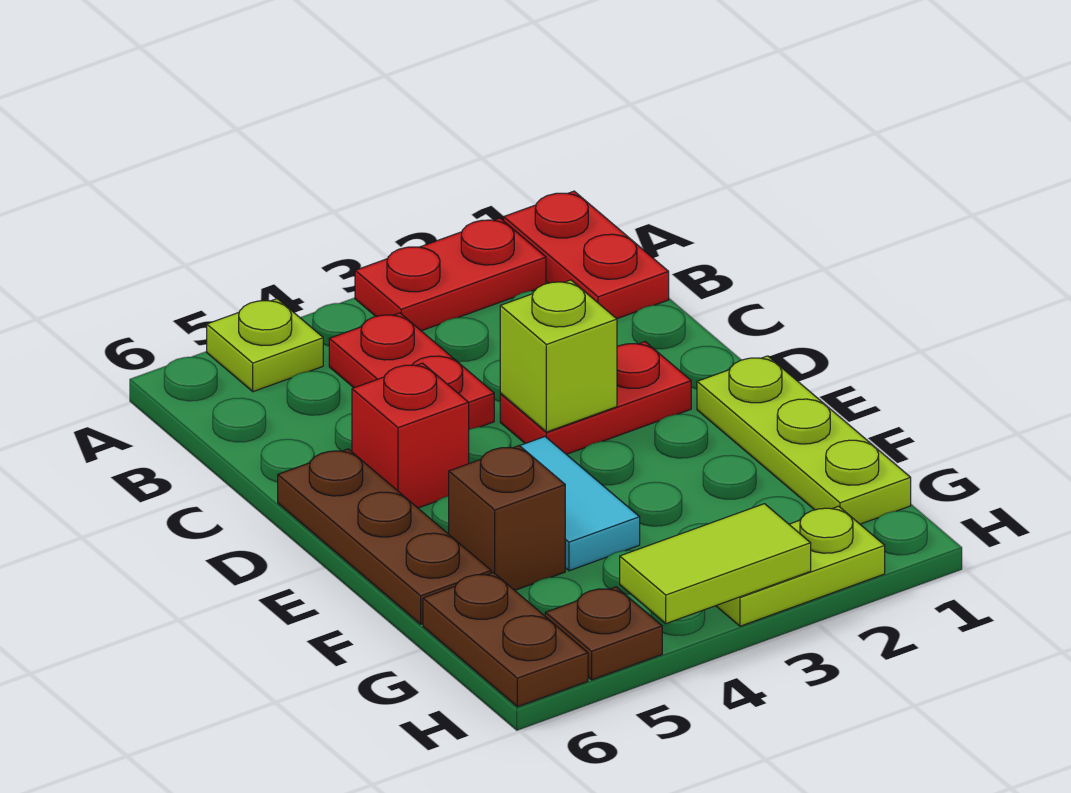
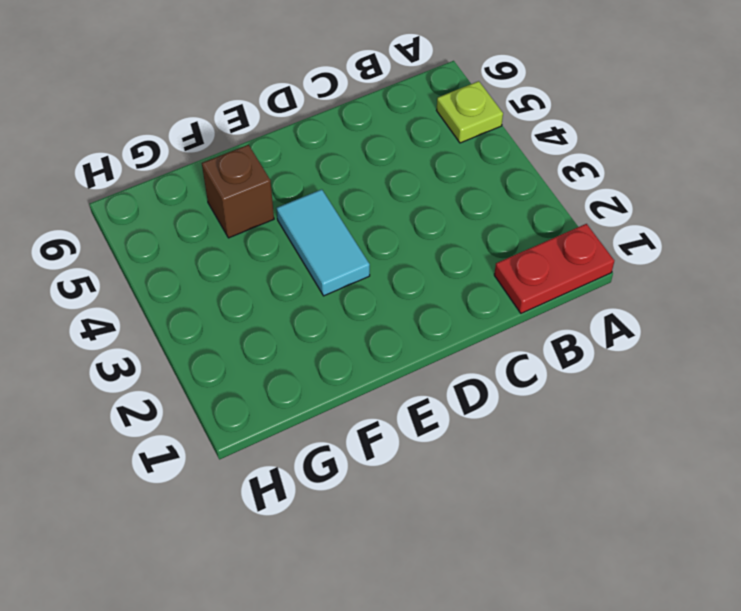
cyan tile E3:E4 level 1 -> cyan tile E4:F4 level 1
none -> red plate A2:A3 level 1
none -> red plate B4:C4 level 1
none -> red plate D2:D3 level 1

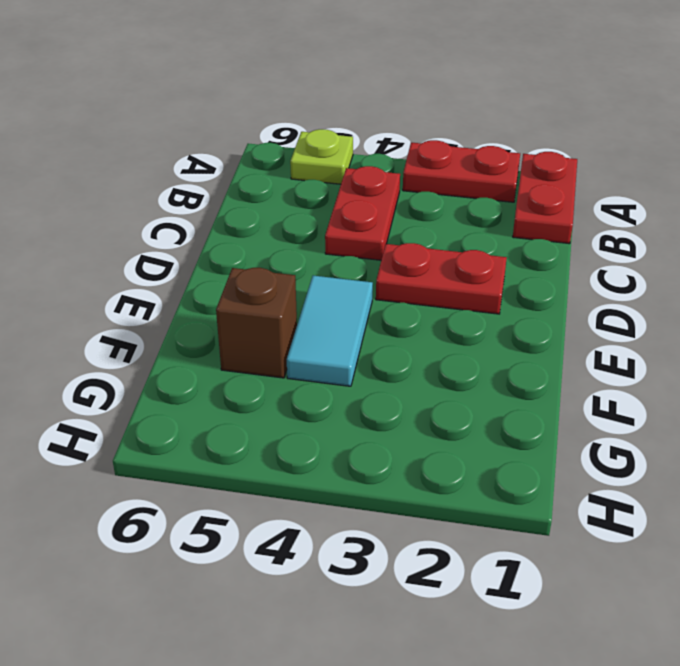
none -> red brick D5 level 1
none -> brown plate D6:F6 level 1
none -> lime plate E1:G1 level 1

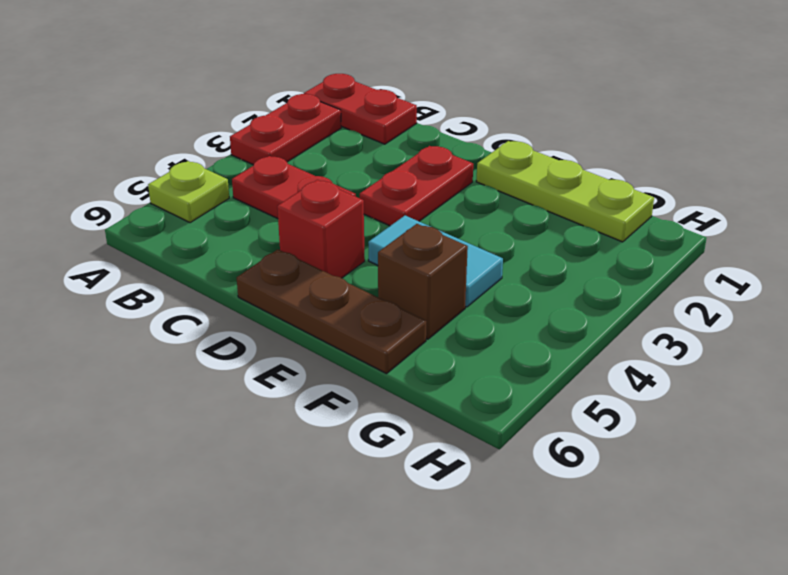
none -> brown plate G6:H6 level 1
none -> lime plate H2:H3 level 1
none -> brown plate H5 level 1

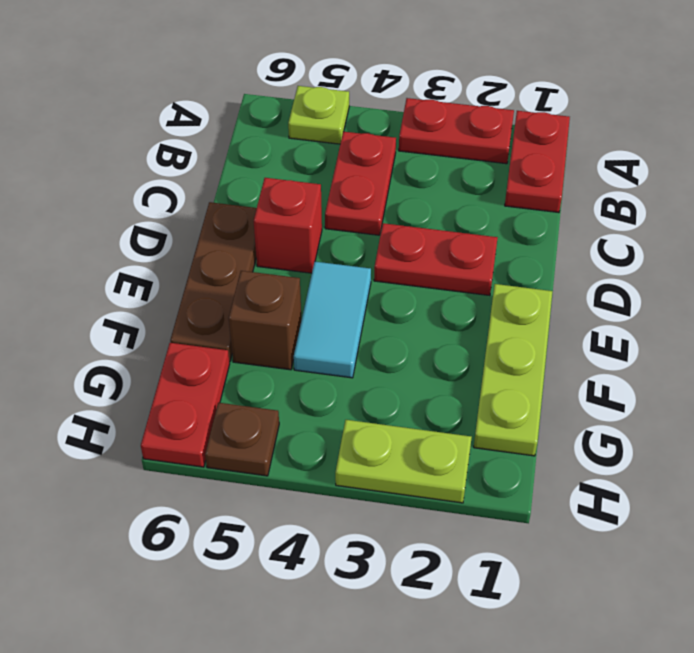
red plate G6:H6 level 1 -> brown plate G6:H6 level 1
none -> lime brick D3 level 2
none -> lime tile H3:H4 level 2

